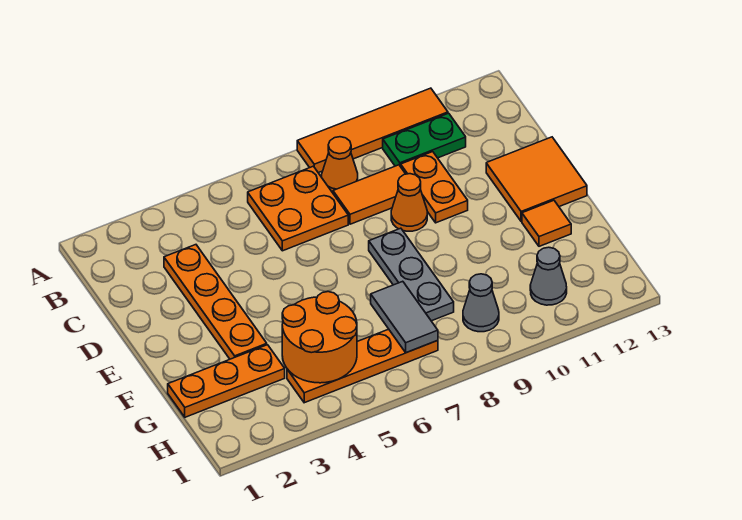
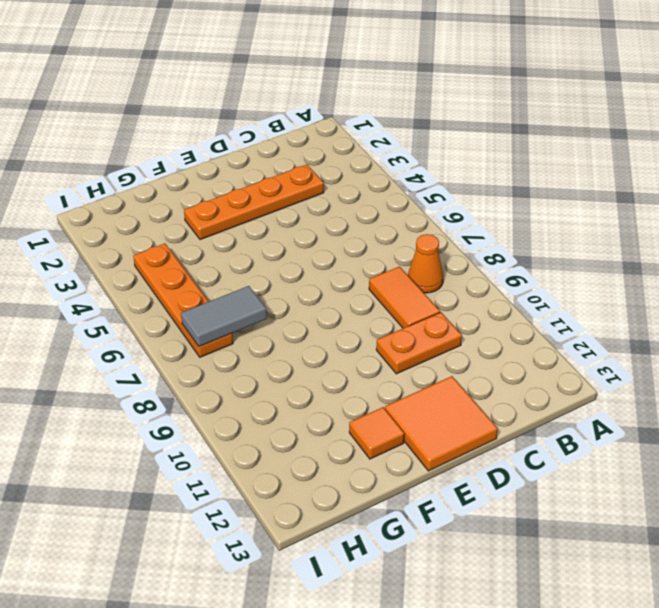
none -> orange tile A8:A11 level 1
none -> orange plate B6:C7 level 1
none -> green plate B10:B11 level 1

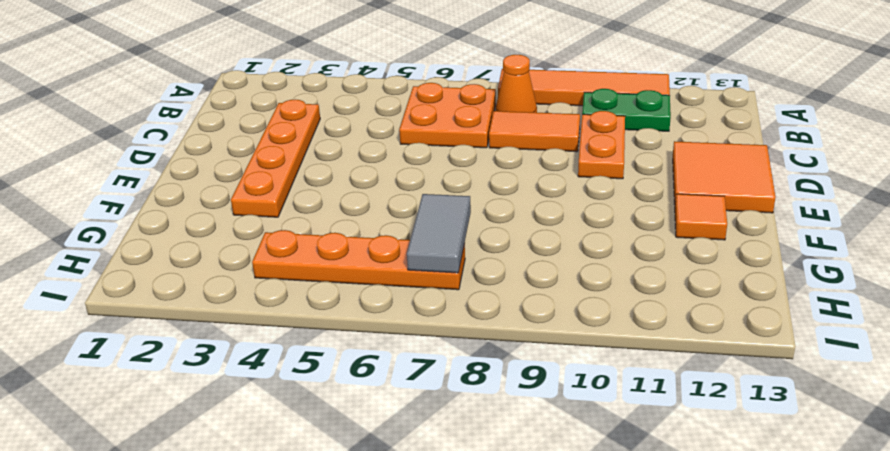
none -> orange cone D9 level 1
none -> grey plate E8:G8 level 1
none -> orange plate G1:G3 level 1

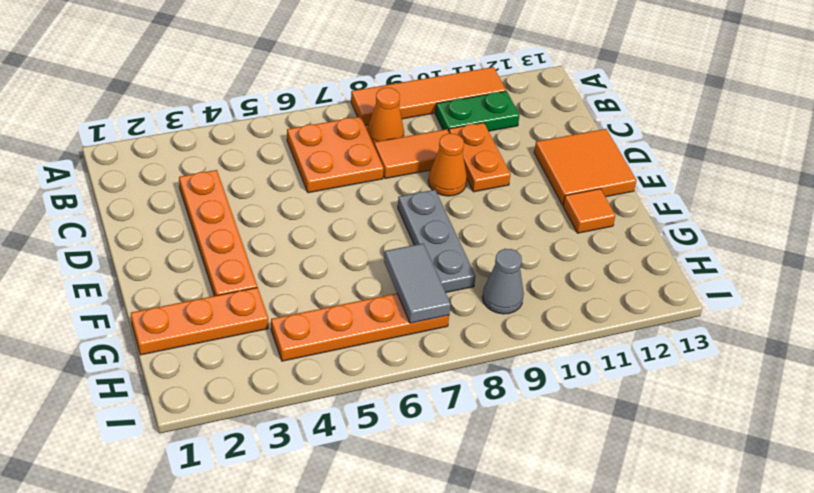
none -> grey cone H11 level 1
none -> orange round brick G4:H5 level 2

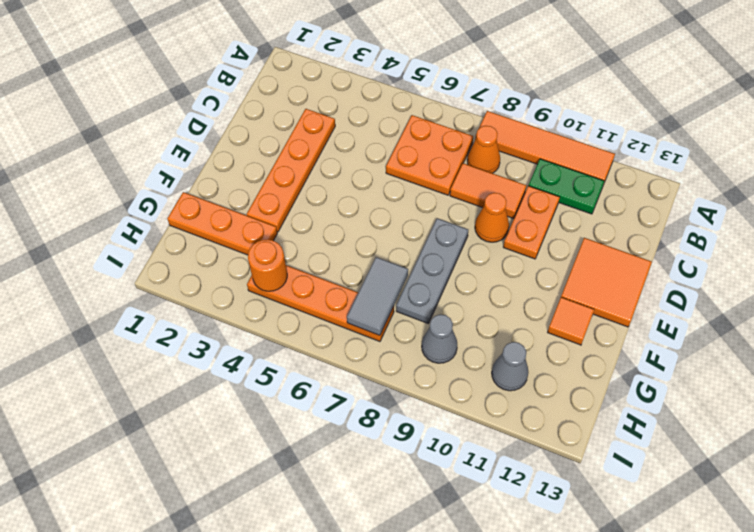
orange round brick H4 level 2 -> orange round brick G4:H5 level 2

